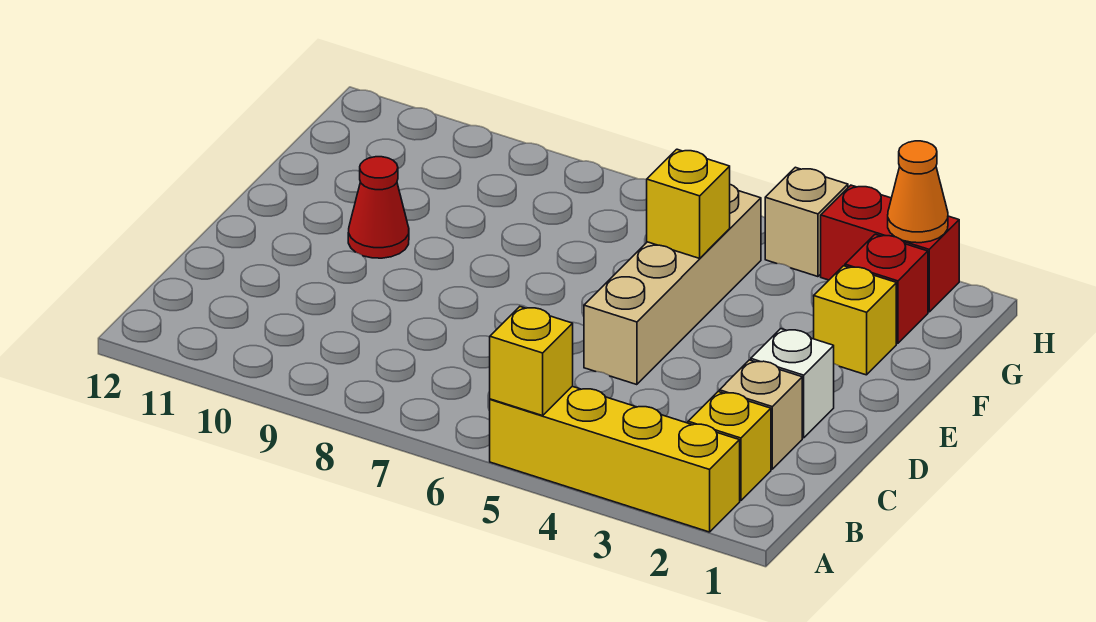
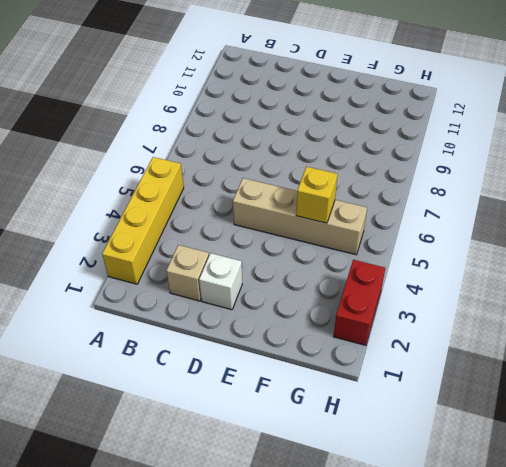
none -> yellow brick B2 level 1
none -> red cone E10 level 1
none -> yellow brick F2 level 1

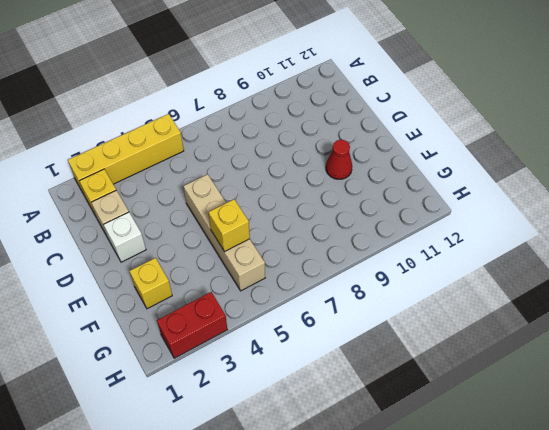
none -> red brick G2 level 1
none -> tan brick H4 level 1
none -> yellow brick A5 level 2

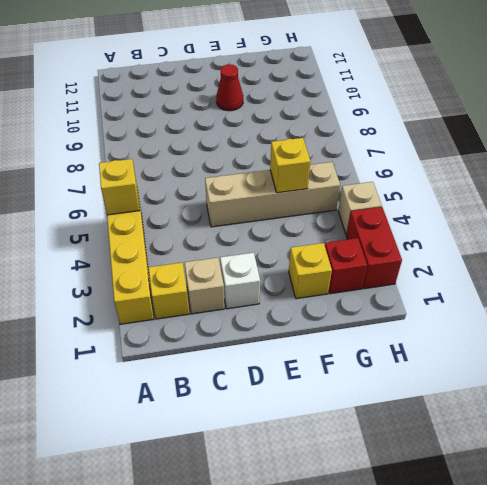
none -> orange cone H2 level 2

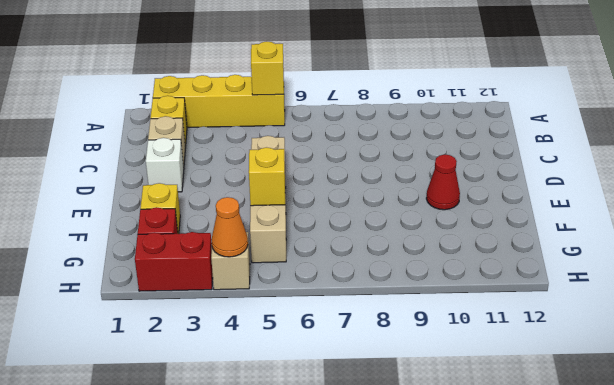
orange cone H4 level 2 -> orange cone H2 level 2

